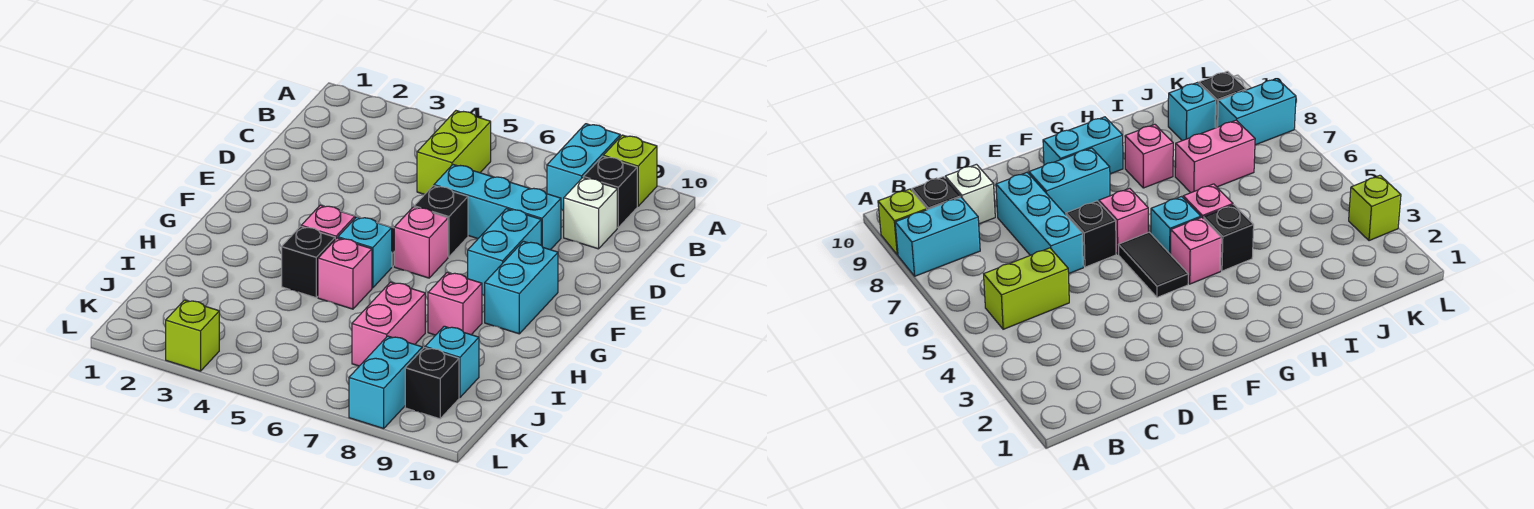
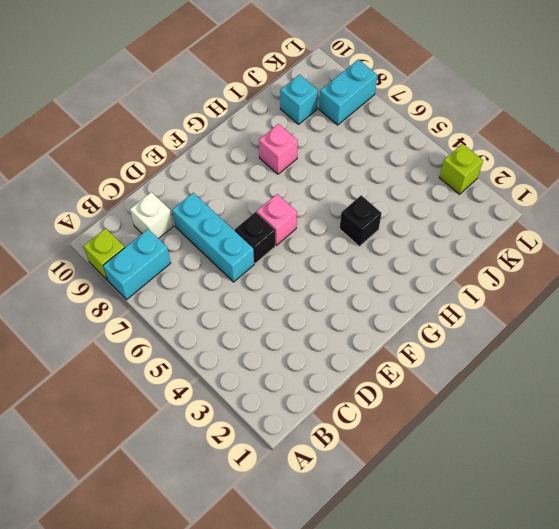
none -> lime brick B5:C5 level 1
none -> black brick B9 level 1
none -> cyan brick E8:F8 level 1

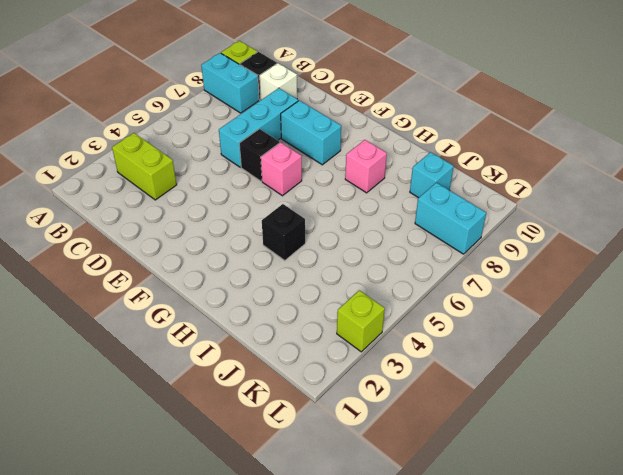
lime brick B3:C3 level 1 -> lime brick B5:C5 level 1
none -> black tile F4:F5 level 1
none -> cyan brick F9:G9 level 1
none -> pink brick G4 level 1

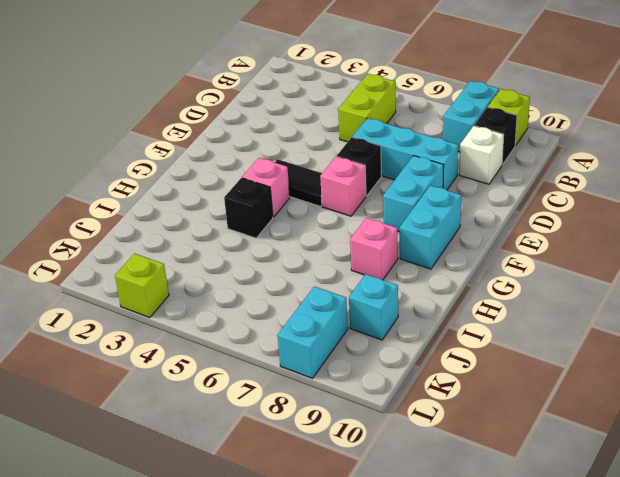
none -> cyan brick G5 level 1
none -> pink brick H5 level 1
none -> pink brick I7:J7 level 1

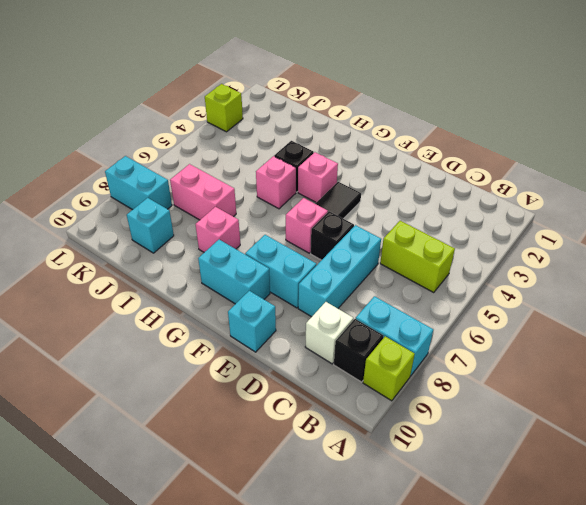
cyan brick E10 level 1 -> cyan brick G5 level 1
none -> black brick K9 level 1

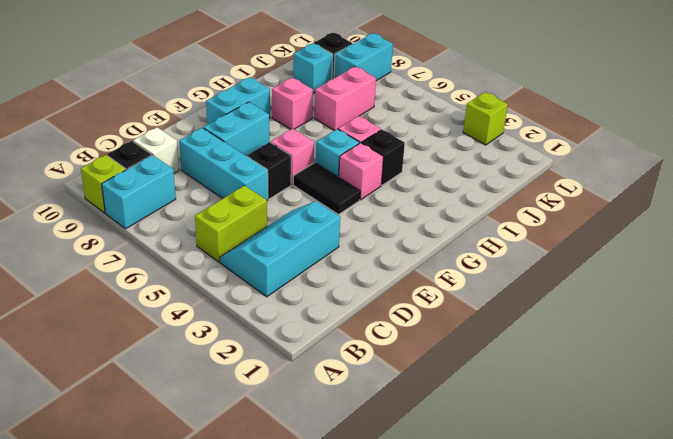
cyan slope B3:D4 level 1 top 3 -> none

